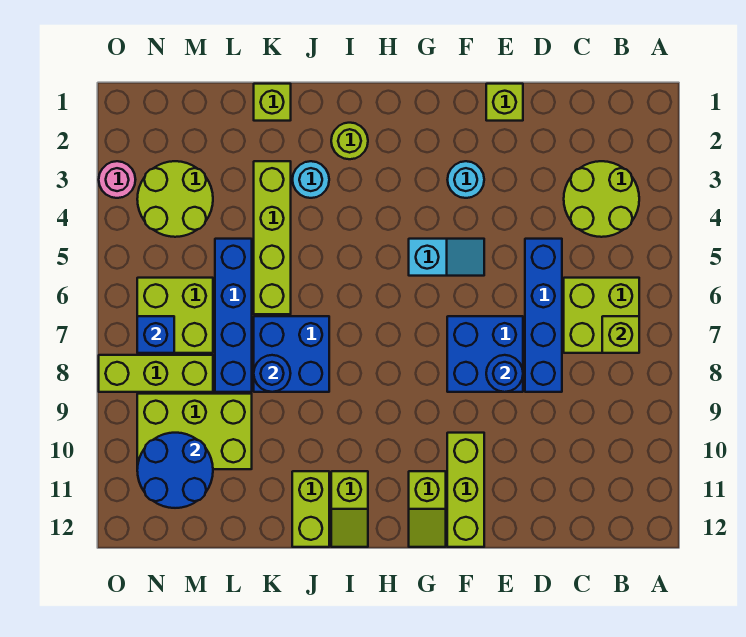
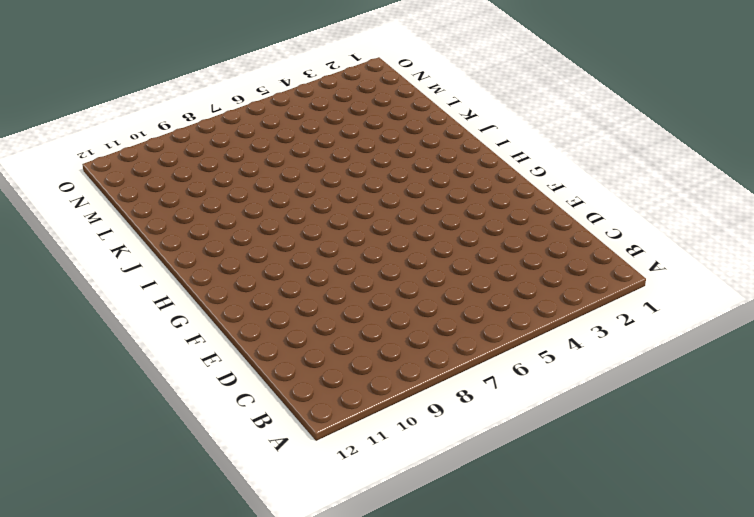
none -> lime round brick B3:C4 level 1
none -> lime brick B6:C7 level 1
none -> blue brick D5:D8 level 1

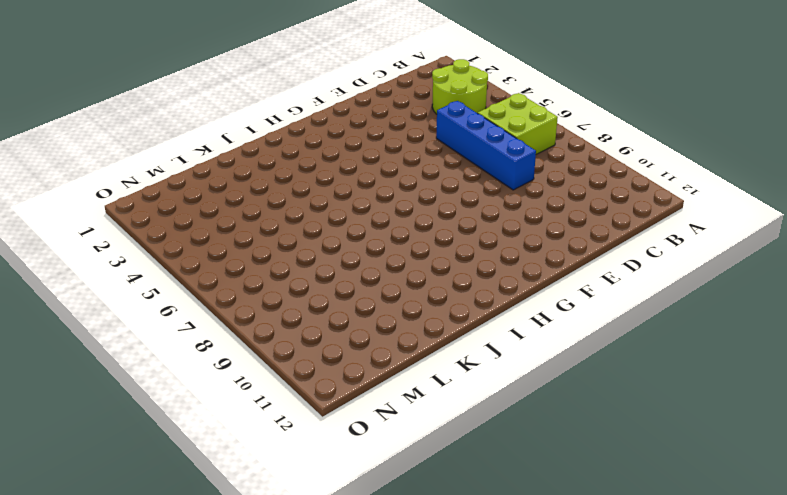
none -> lime brick E1 level 1
none -> blue brick E7:F8 level 1
none -> cyan round brick F3 level 1

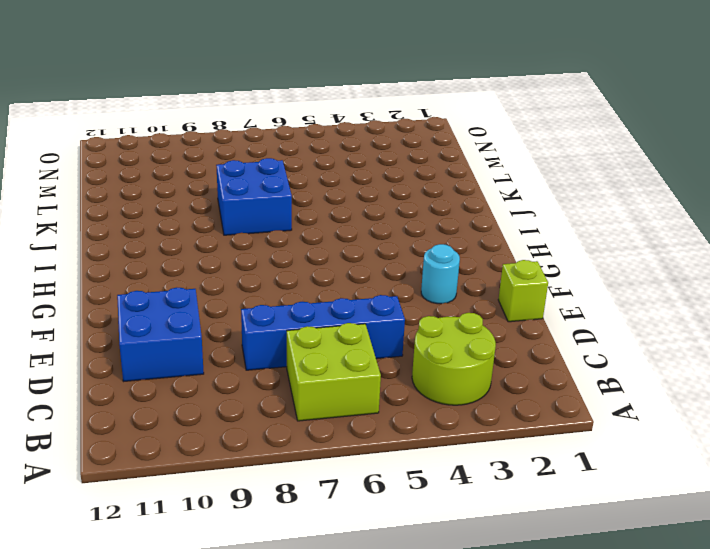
blue brick D10:E11 level 1 -> blue brick E7:F8 level 1
none -> cyan slope F5:G5 level 1 top G
none -> lime brick F10:F12 level 1
none -> lime slope G11:G12 level 1 top 11

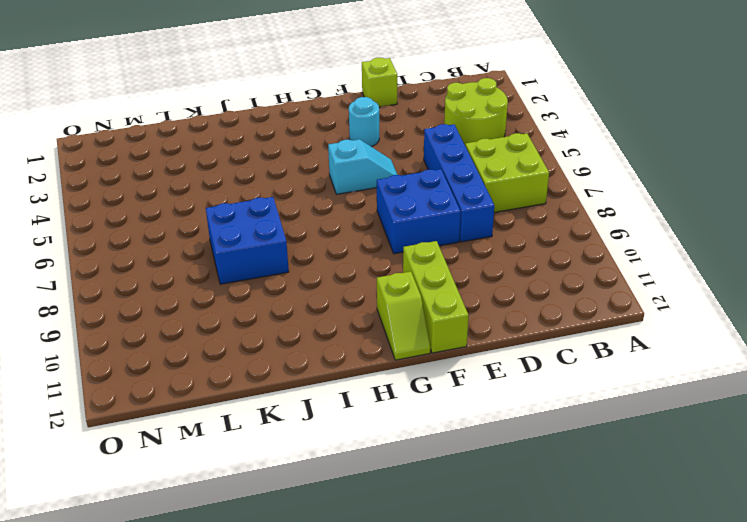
none -> lime round brick I2 level 1
none -> lime slope I11:I12 level 1 top 11
none -> cyan round brick J3 level 1

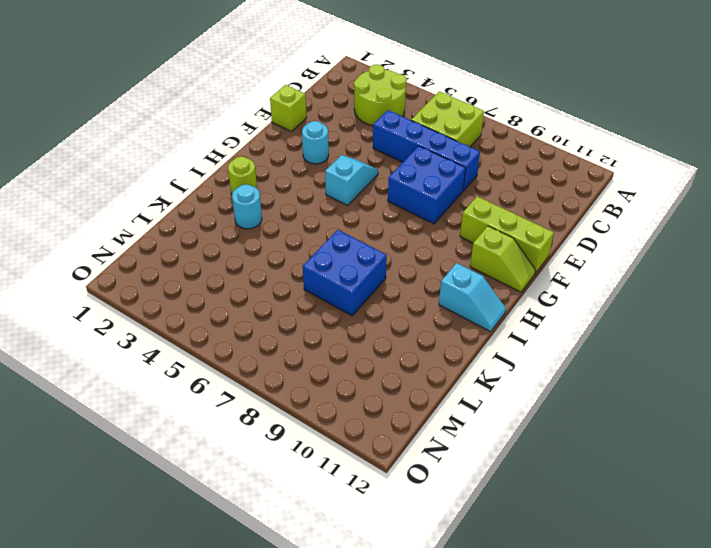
cyan slope I11:I12 level 1 top 11 -> lime slope I11:I12 level 1 top 11
none -> lime brick J11:J12 level 1
none -> lime brick K1 level 1
none -> lime brick K3:K6 level 1

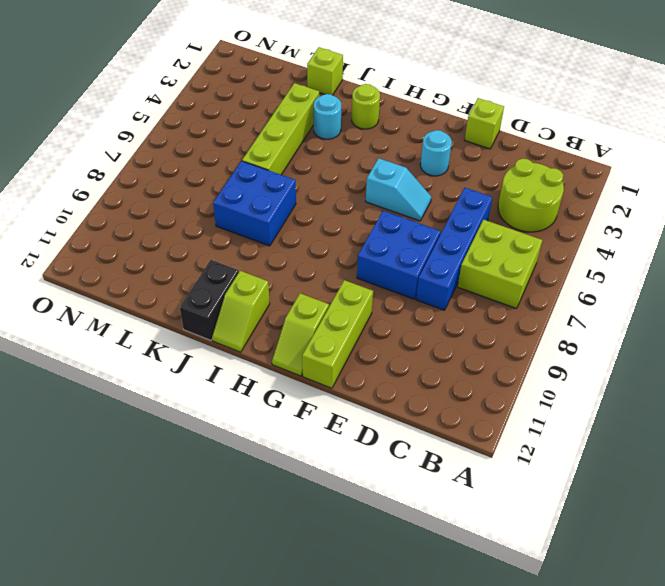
black brick J11:J12 level 1 -> lime brick J11:J12 level 1
none -> blue brick L5:L8 level 1
none -> lime brick L9:N10 level 1
none -> lime round brick M3:N4 level 1

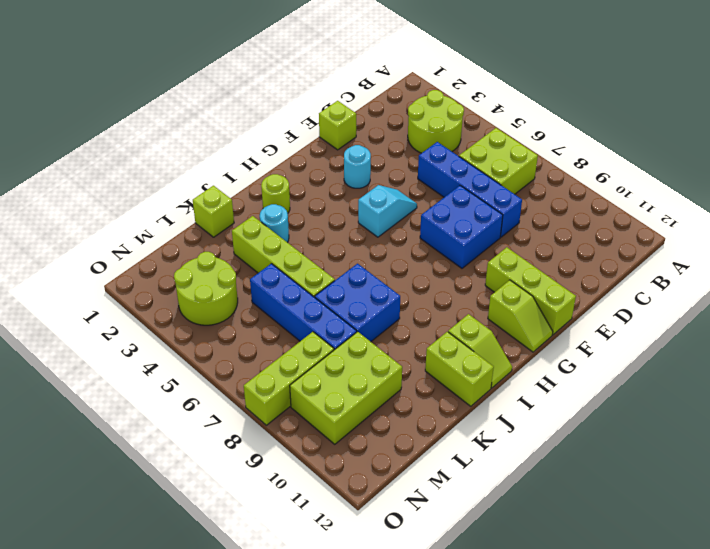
none -> lime brick M6:N7 level 1
none -> pink round brick O3 level 1
none -> lime brick B7 level 2

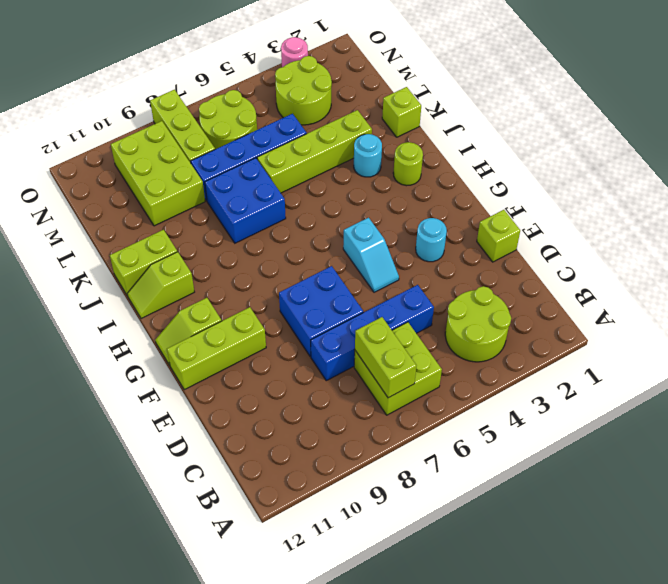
lime brick B7:C7 level 2 -> lime brick B7 level 2
lime round brick M6:N7 level 1 -> lime brick M6:N7 level 1
none -> blue round brick E8 level 2
none -> blue round brick K8 level 2
none -> blue round brick M10:N11 level 2

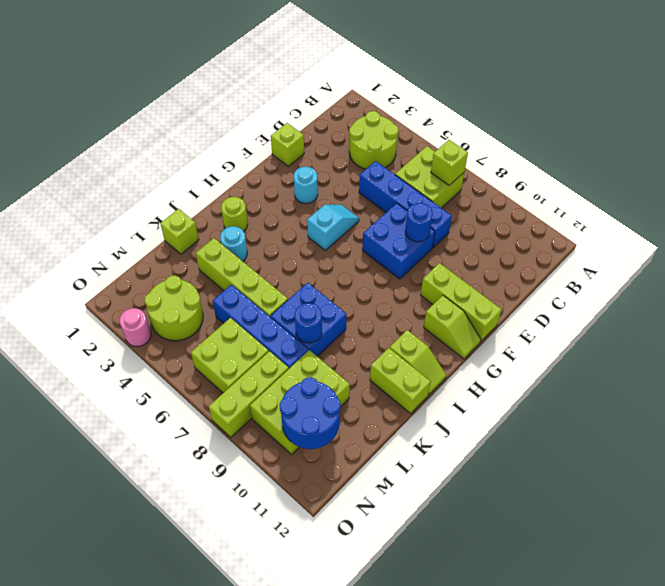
none -> blue brick N7 level 2

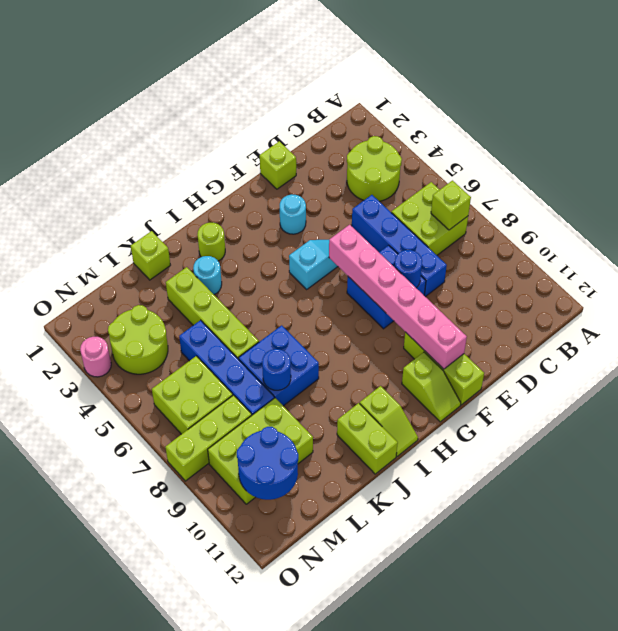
pink brick F6:F11 level 2 -> none
none -> blue brick N7 level 2

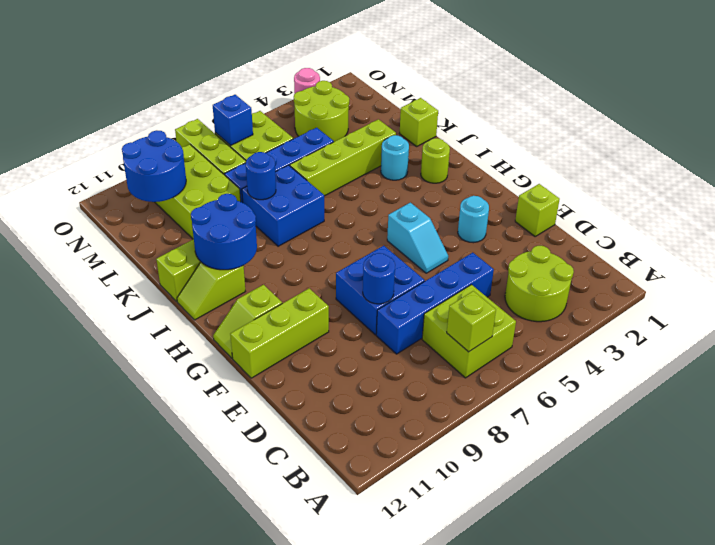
blue round brick I10:J11 level 2 -> none

